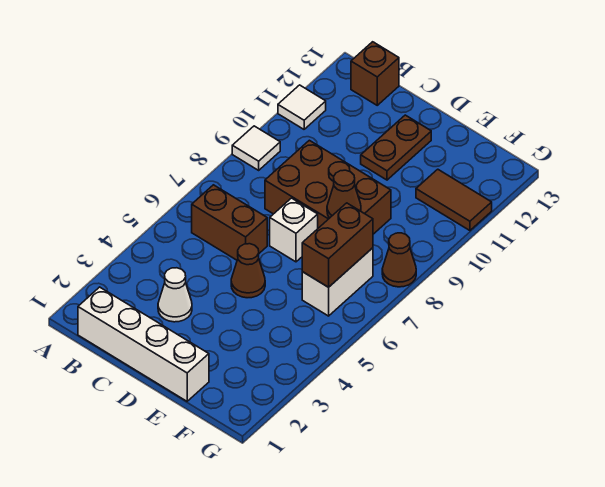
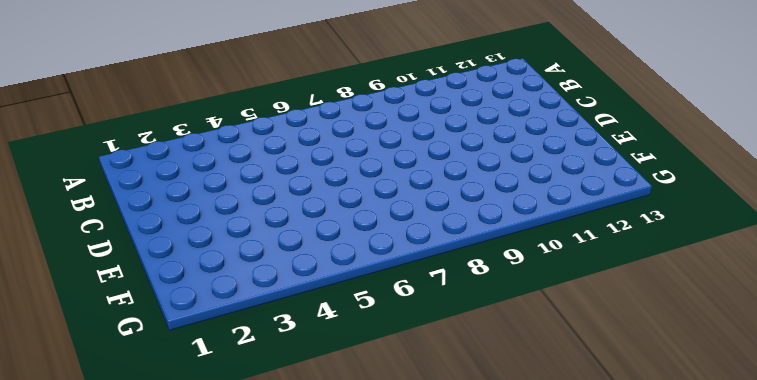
none -> white tile A9 level 1
none -> white tile A11 level 1
none -> white brick B1:E1 level 1

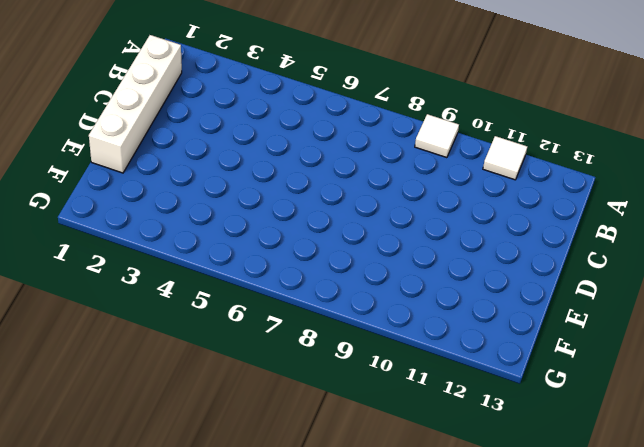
none -> brown brick B6:C6 level 1
none -> brown brick B13 level 1
none -> white cone C3 level 1

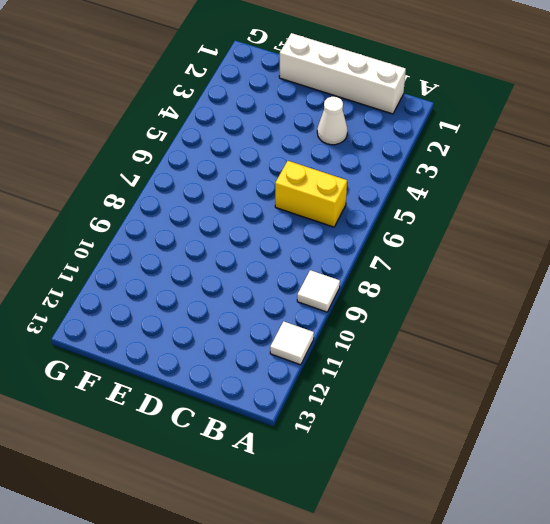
yellow brick B6:C6 level 1 -> brown brick B6:C6 level 1
none -> brown brick B13 level 1
none -> brown brick C8:E9 level 1
none -> brown cone D5 level 1

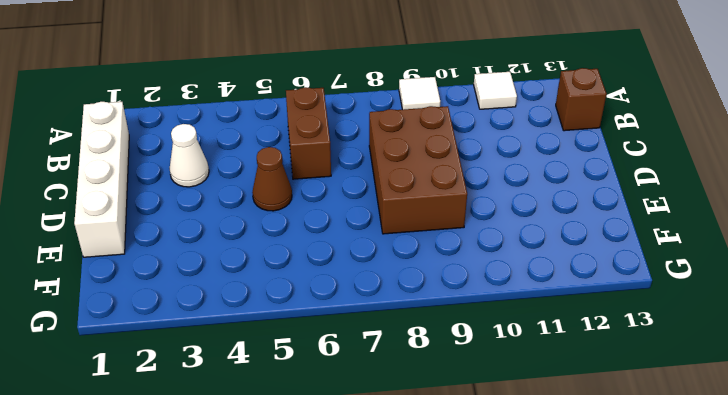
none -> white brick D7 level 1
none -> brown plate D11:D12 level 1
none -> white brick F6:F7 level 1

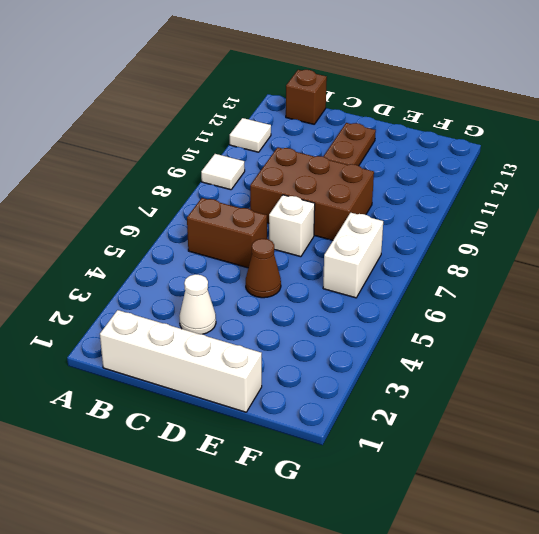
none -> brown tile F11:G11 level 1
none -> brown cone G8 level 1
none -> brown cone E8 level 2

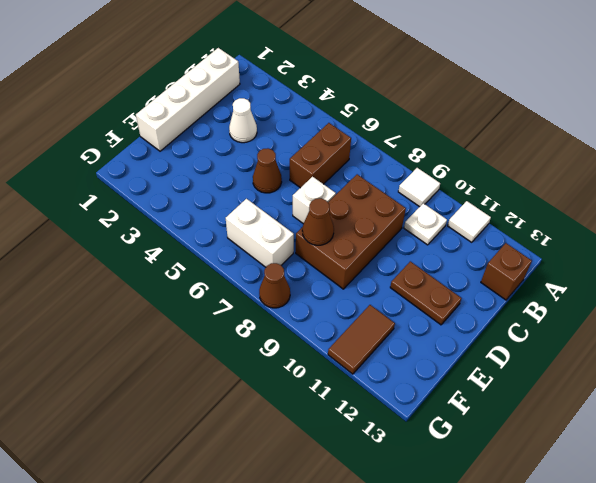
white plate B10 level 1 -> none
none -> brown brick F6:F7 level 2

